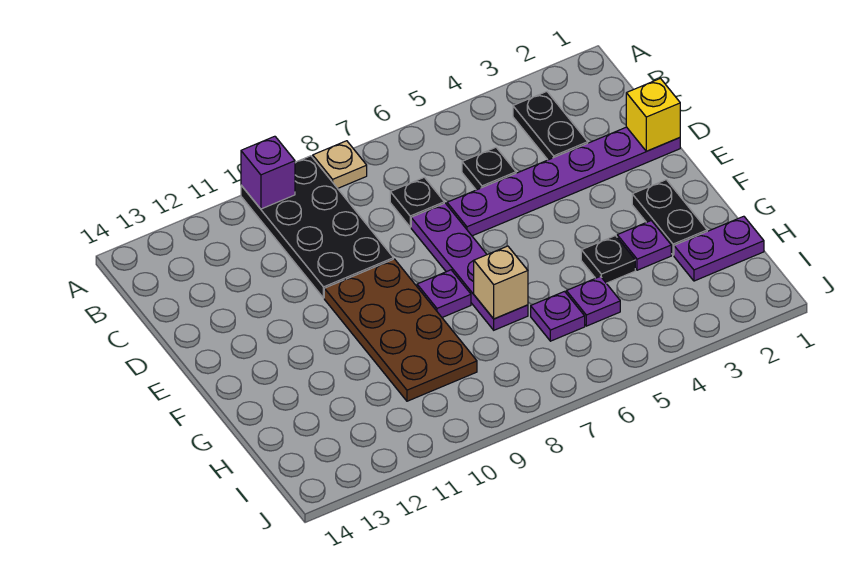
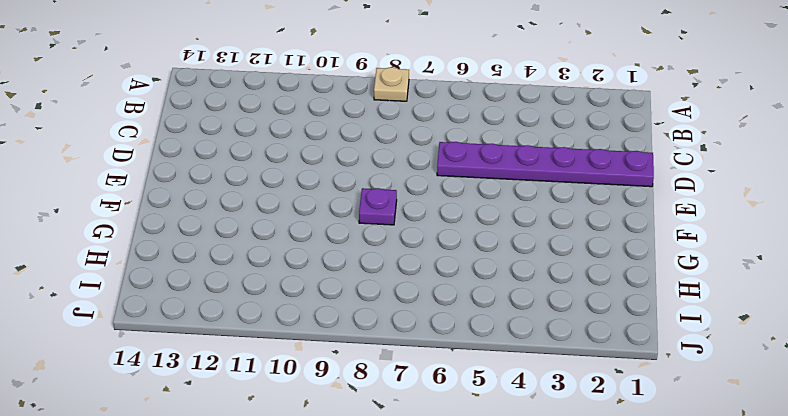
none -> black plate A9:D10 level 1
none -> black plate B3:C3 level 1
none -> black plate C5 level 1

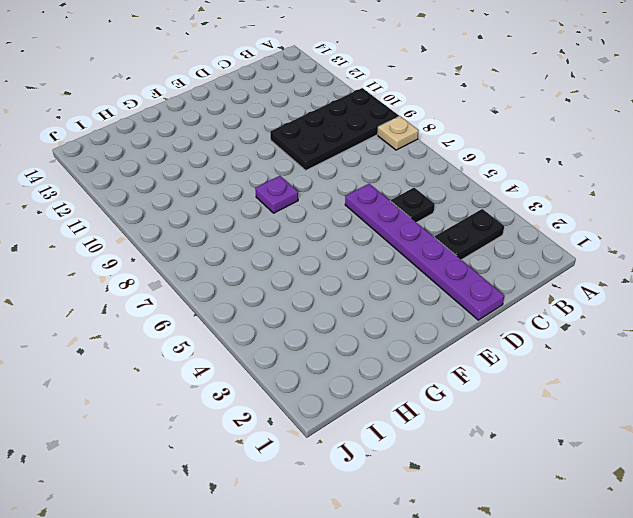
none -> black plate C7 level 1
none -> purple plate D7:G7 level 1
none -> brown plate E9:H10 level 1

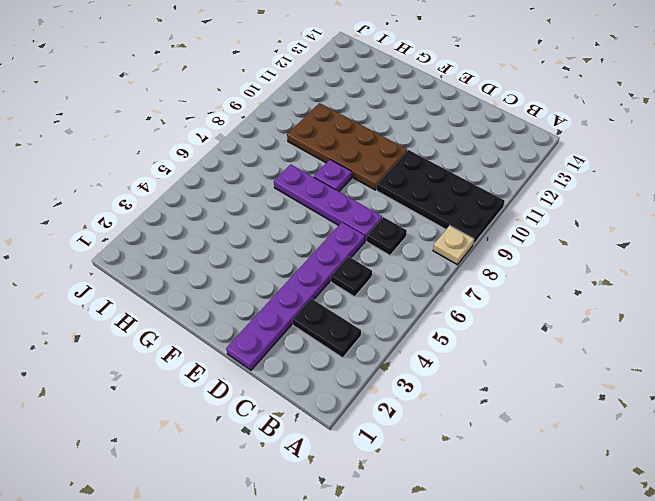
none -> black plate F2:G2 level 1
none -> purple plate G3 level 1
none -> black plate G4 level 1

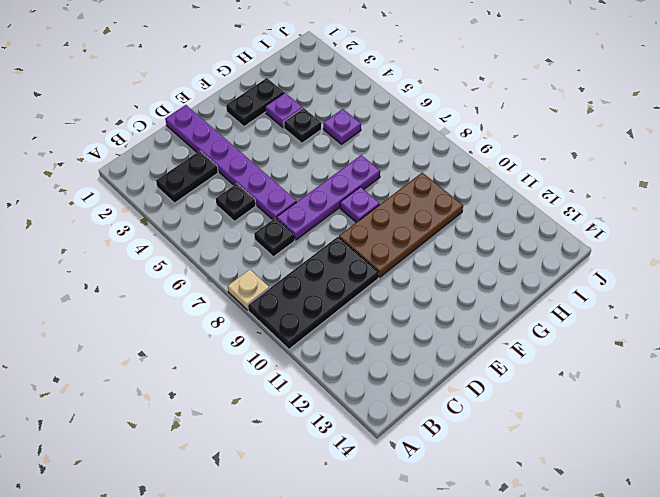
none -> purple plate H1:H2 level 1
none -> purple plate H6 level 1
none -> purple brick A10 level 2

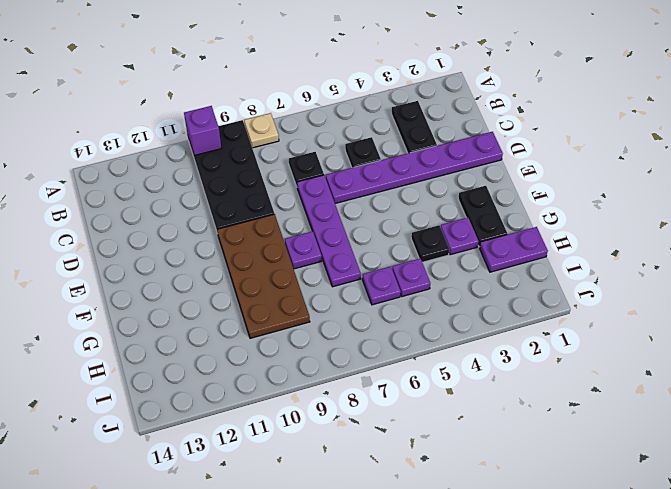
none -> yellow brick D1 level 2
none -> tan brick G7 level 2

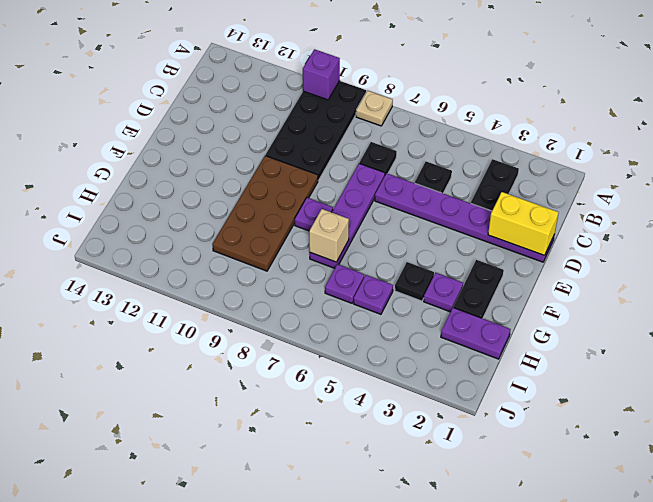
yellow brick D1:D2 level 2 -> yellow brick D1 level 2

